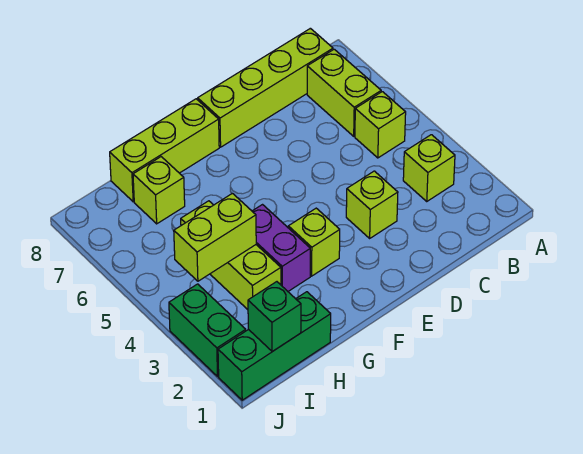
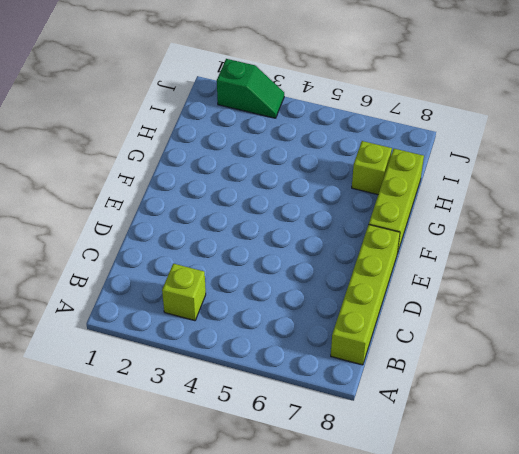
green slope J2:J3 level 1 top 2 -> green brick J2:J3 level 1
none -> lime brick B5 level 1
none -> lime brick B6:B7 level 1
none -> lime brick D3 level 1

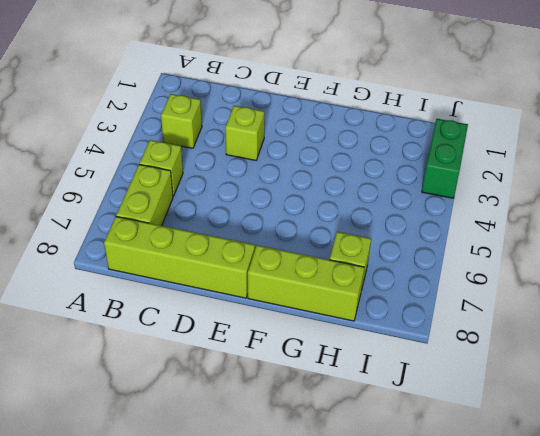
none -> lime brick F3 level 1
none -> purple brick G3:G4 level 1
none -> green brick H1:J1 level 1

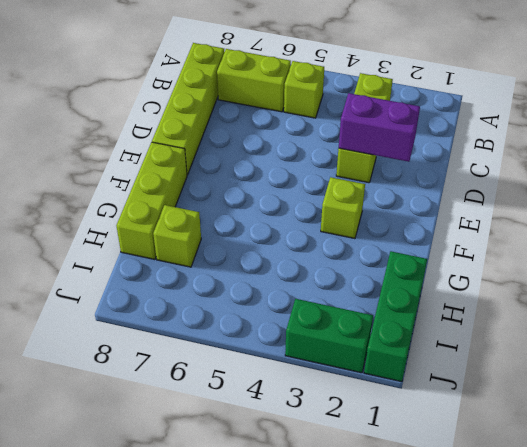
purple brick D2:D3 level 2 -> purple brick G3:G4 level 1
none -> lime brick H3:H5 level 1
none -> lime brick H4:I4 level 2
none -> green brick I1 level 2

